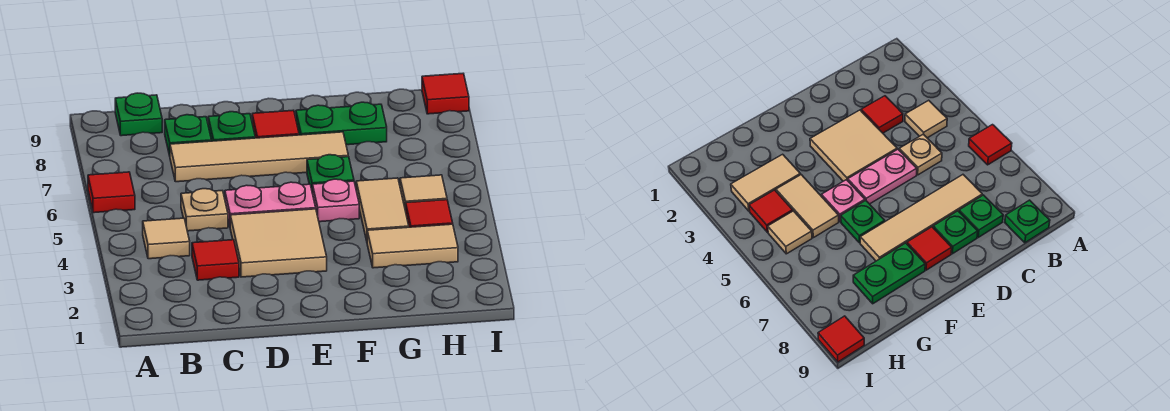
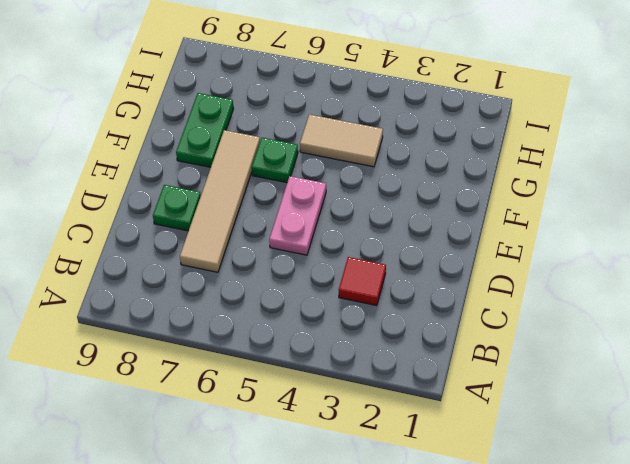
none -> red tile A6 level 1
none -> tan tile B4 level 1
none -> green plate B9 level 1

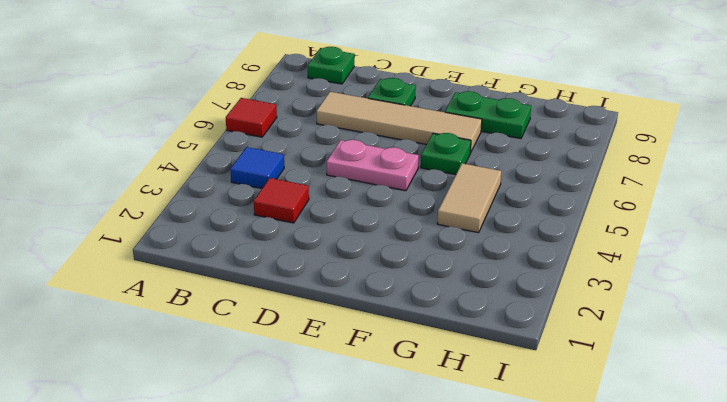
blue tile B4 level 1 -> tan tile B4 level 1
none -> tan plate C5 level 1
none -> green plate C8 level 1
none -> tan tile D3:E4 level 1

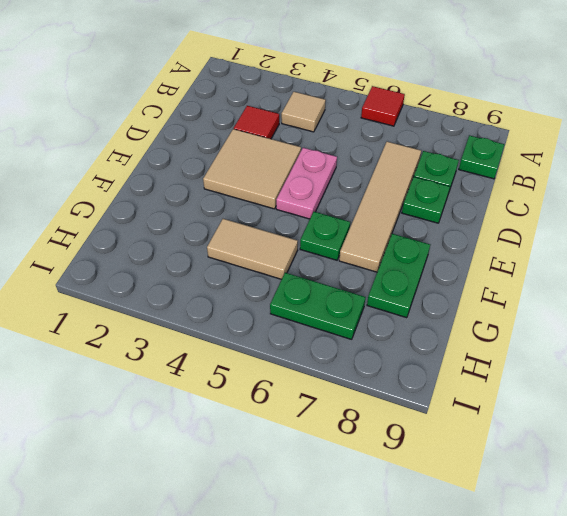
green plate H6:H7 level 1 -> none
none -> tan plate C5 level 1
none -> red tile E8 level 1
none -> pink plate F5 level 1

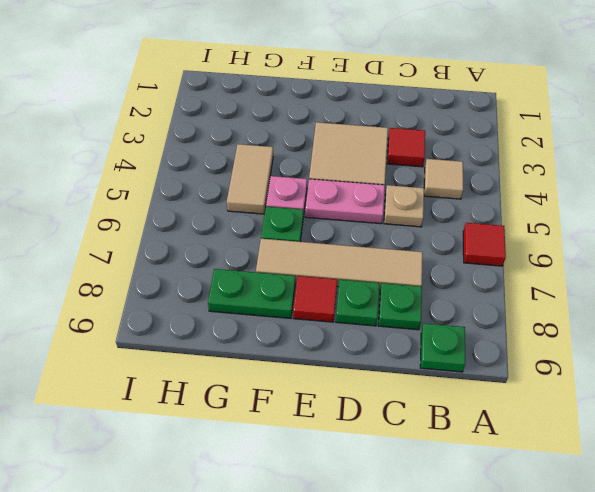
none -> tan tile G3:H3 level 1
none -> red tile H4 level 1
none -> tan tile H5 level 1

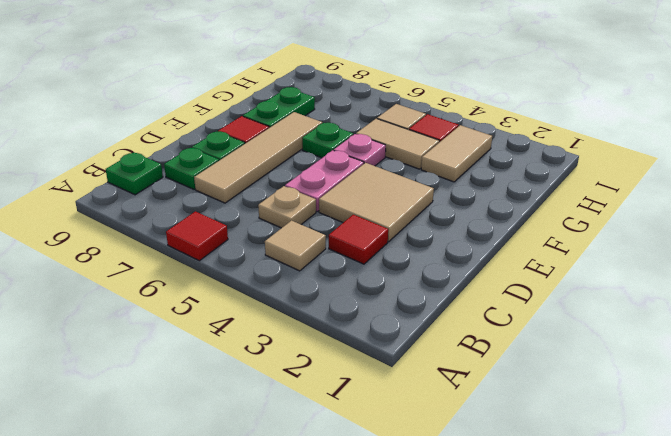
none -> red tile I9 level 1

